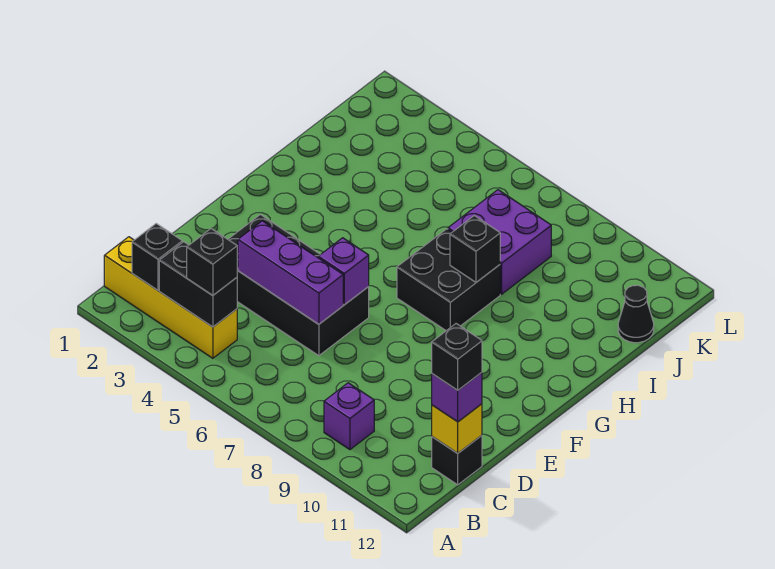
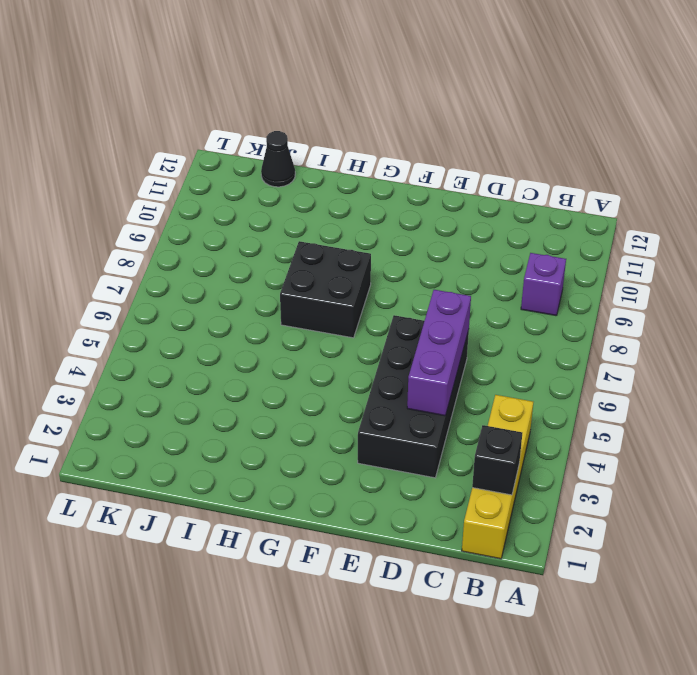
none -> black brick C12 level 1
none -> purple brick I7:J8 level 1
none -> black brick B3:B4 level 2

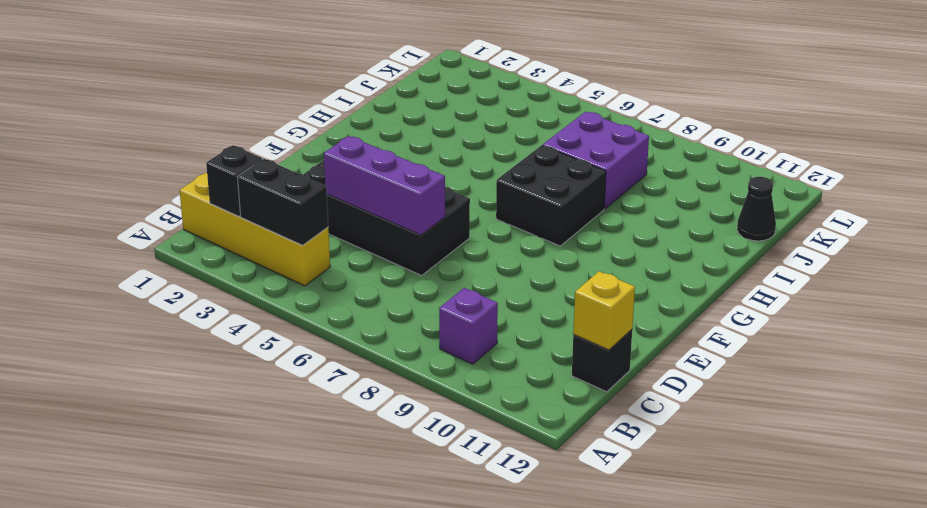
none -> purple brick E6 level 2
none -> black brick H8 level 2
none -> black brick B4 level 3

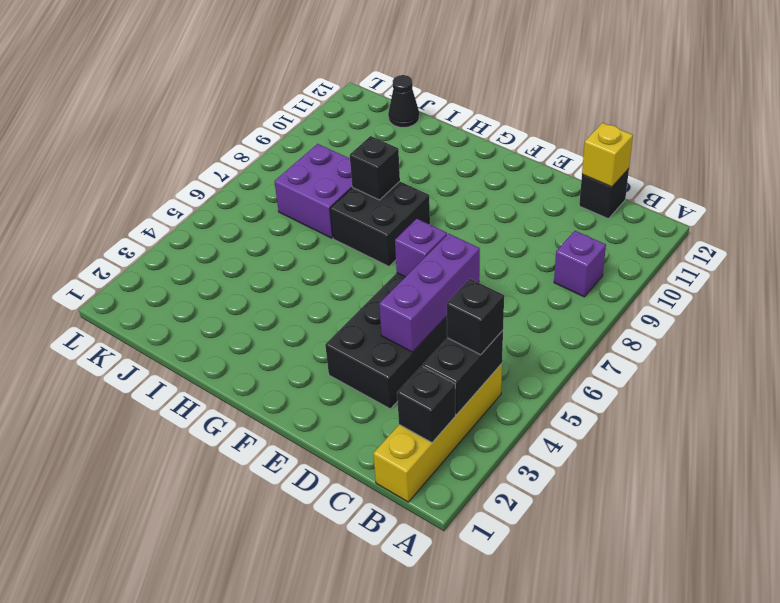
none -> purple brick C12 level 3
none -> black brick C12 level 4

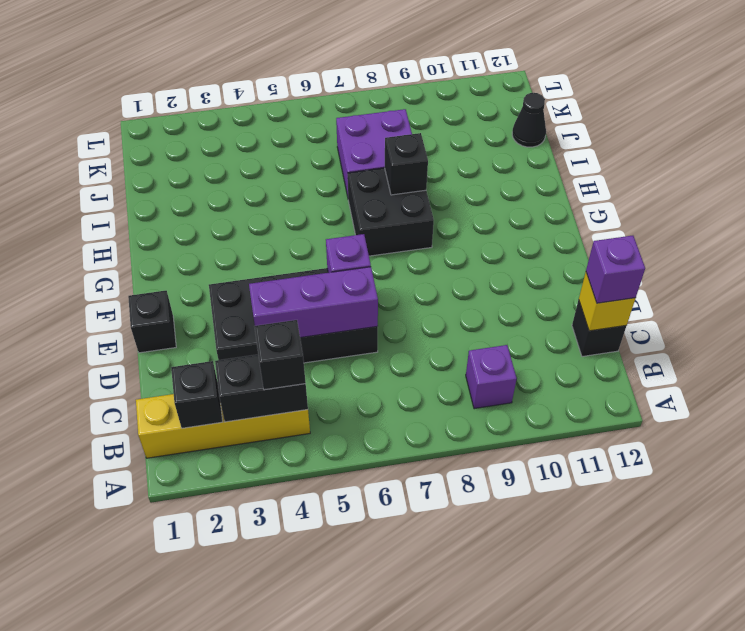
black brick E1 level 1 -> black brick C12 level 4

